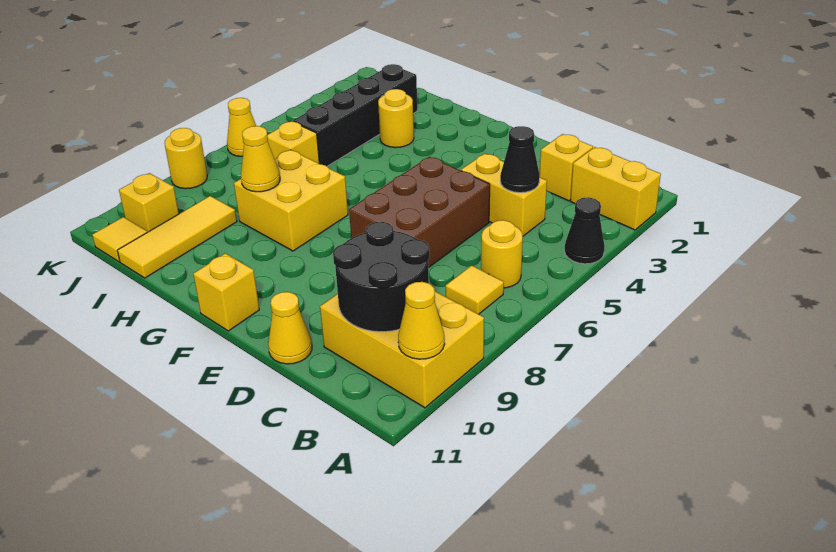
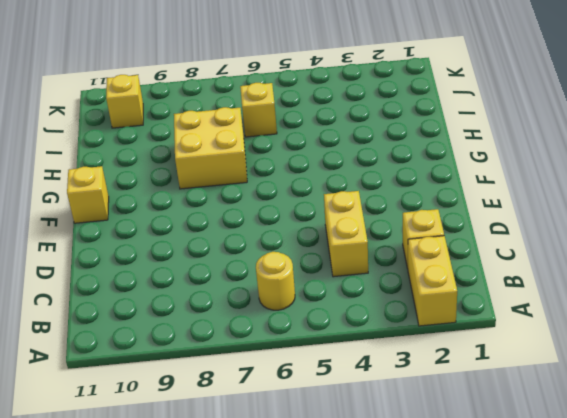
none -> black cone A4 level 1
none -> yellow brick A9:C10 level 1
none -> yellow tile B7 level 1

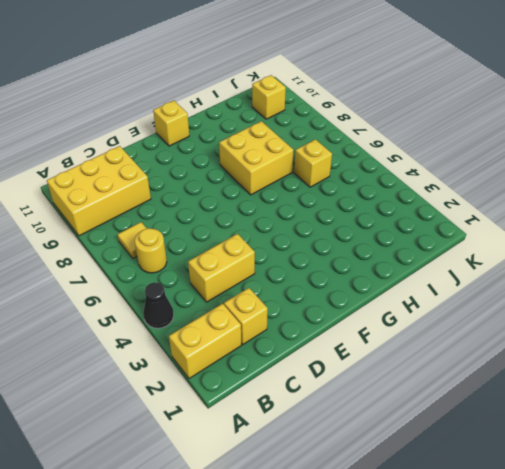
none -> brown brick D5:E7 level 1
none -> yellow cone D11 level 1
none -> yellow round brick H3 level 1

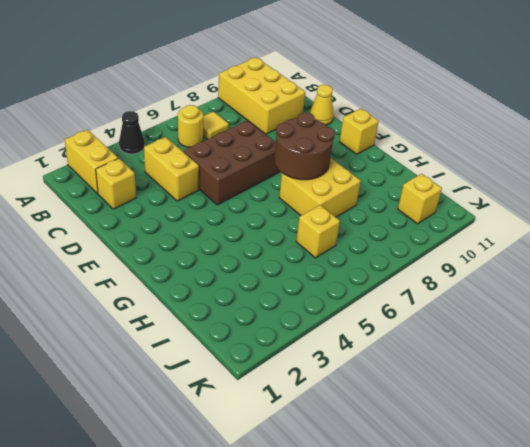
brown round brick F7:G8 level 2 -> none
none -> yellow round brick H3 level 1
none -> black brick I2:I5 level 1
none -> yellow tile I9:I11 level 1

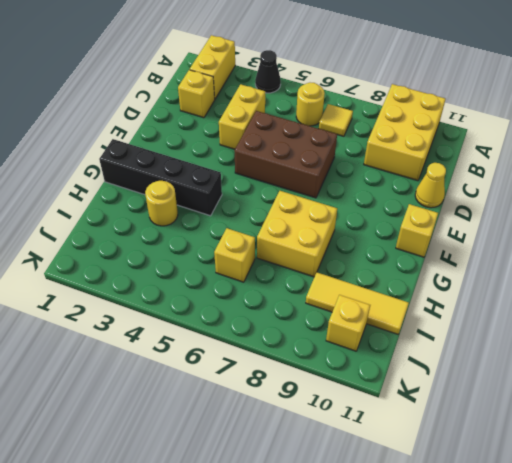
black brick G1:G4 level 1 -> black brick I2:I5 level 1
none -> yellow tile J11 level 1
none -> yellow cone K6 level 1
none -> yellow round brick K8 level 1

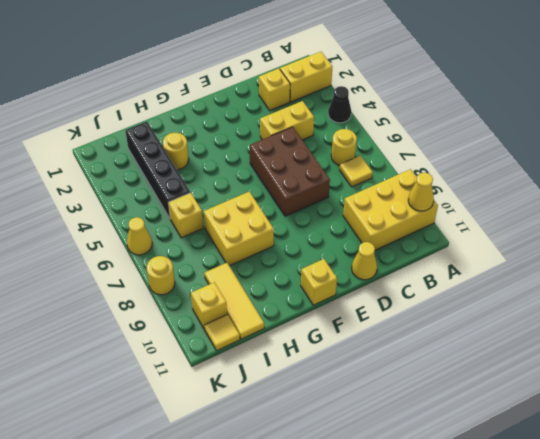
none -> black round brick B9:C10 level 2
none -> black cone C4 level 2
none -> yellow cone H8 level 2

